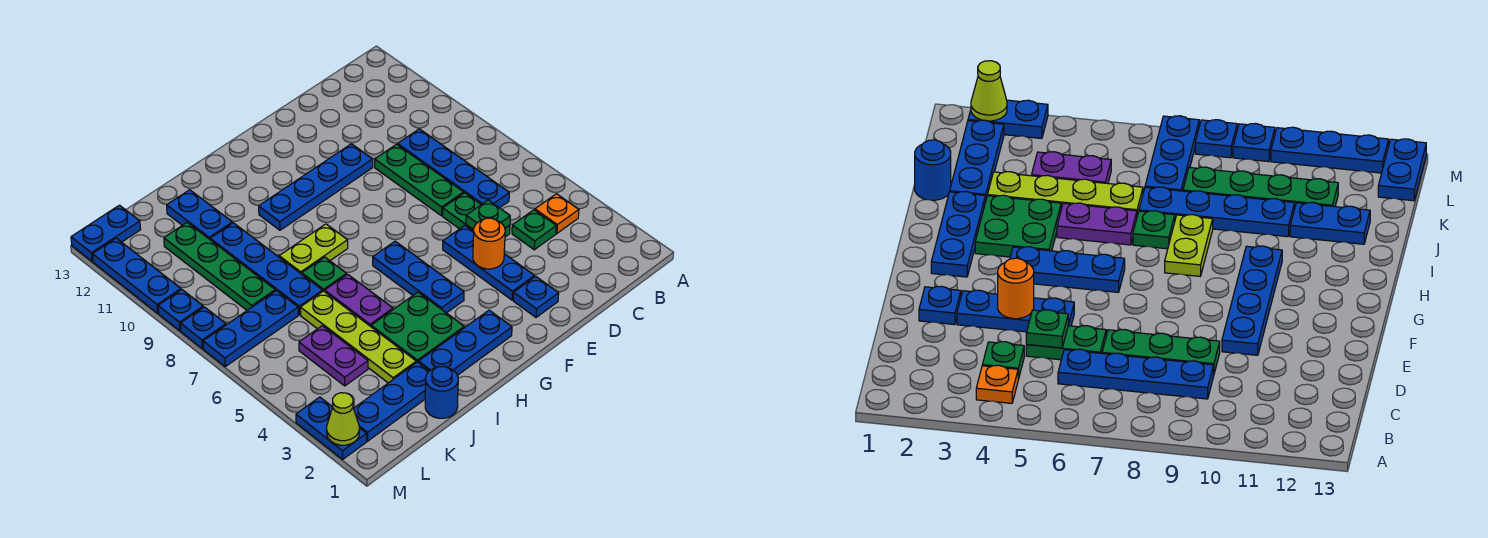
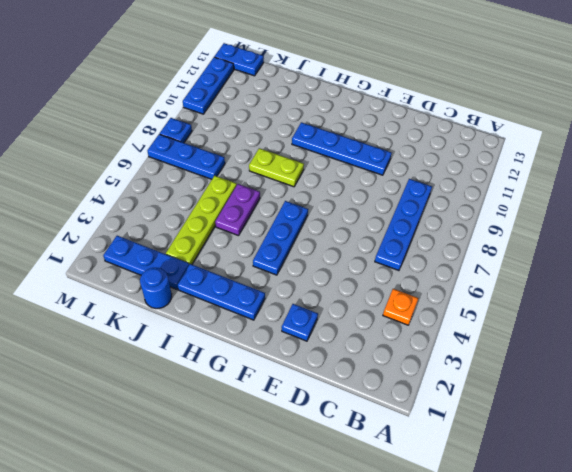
none -> green plate C4 level 1
none -> green plate D5:D6 level 1
none -> green plate D7:D9 level 1
none -> blue plate E3:E5 level 1

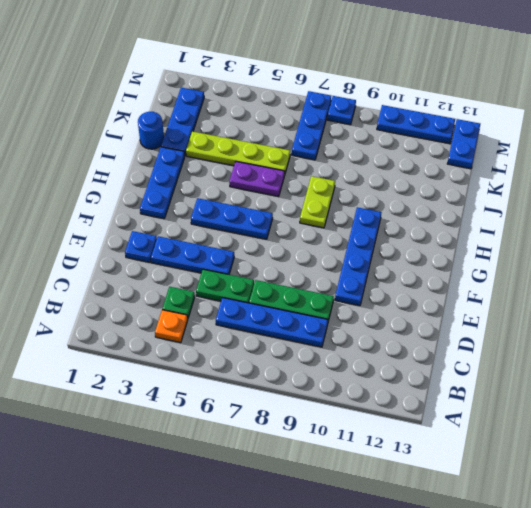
none -> green plate H3:I4 level 1
none -> green plate I7 level 1
none -> blue plate J7:J10 level 1
none -> blue plate J11:J12 level 1

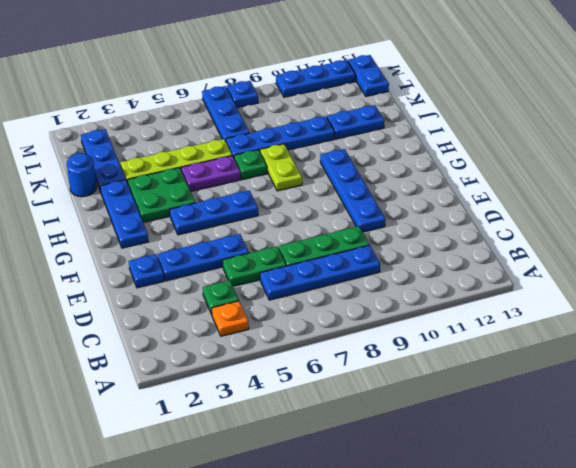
none -> purple plate K4:K5 level 1
none -> green plate K8:K11 level 1
none -> blue plate M2:M3 level 1
none -> blue plate M9 level 1

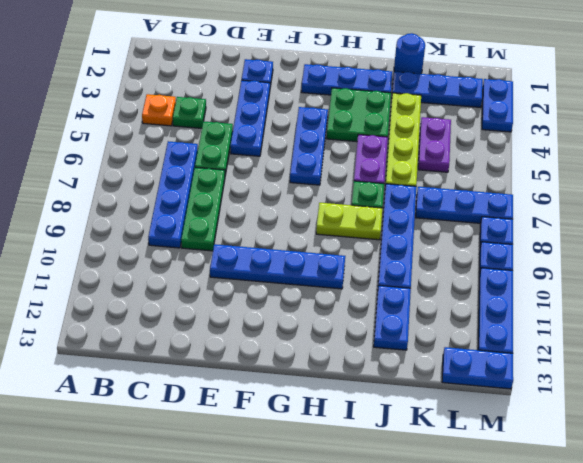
none -> green plate K8:K11 level 1
none -> green plate D5 level 2
none -> orange round brick E4 level 2
none -> lime cone M2 level 2

